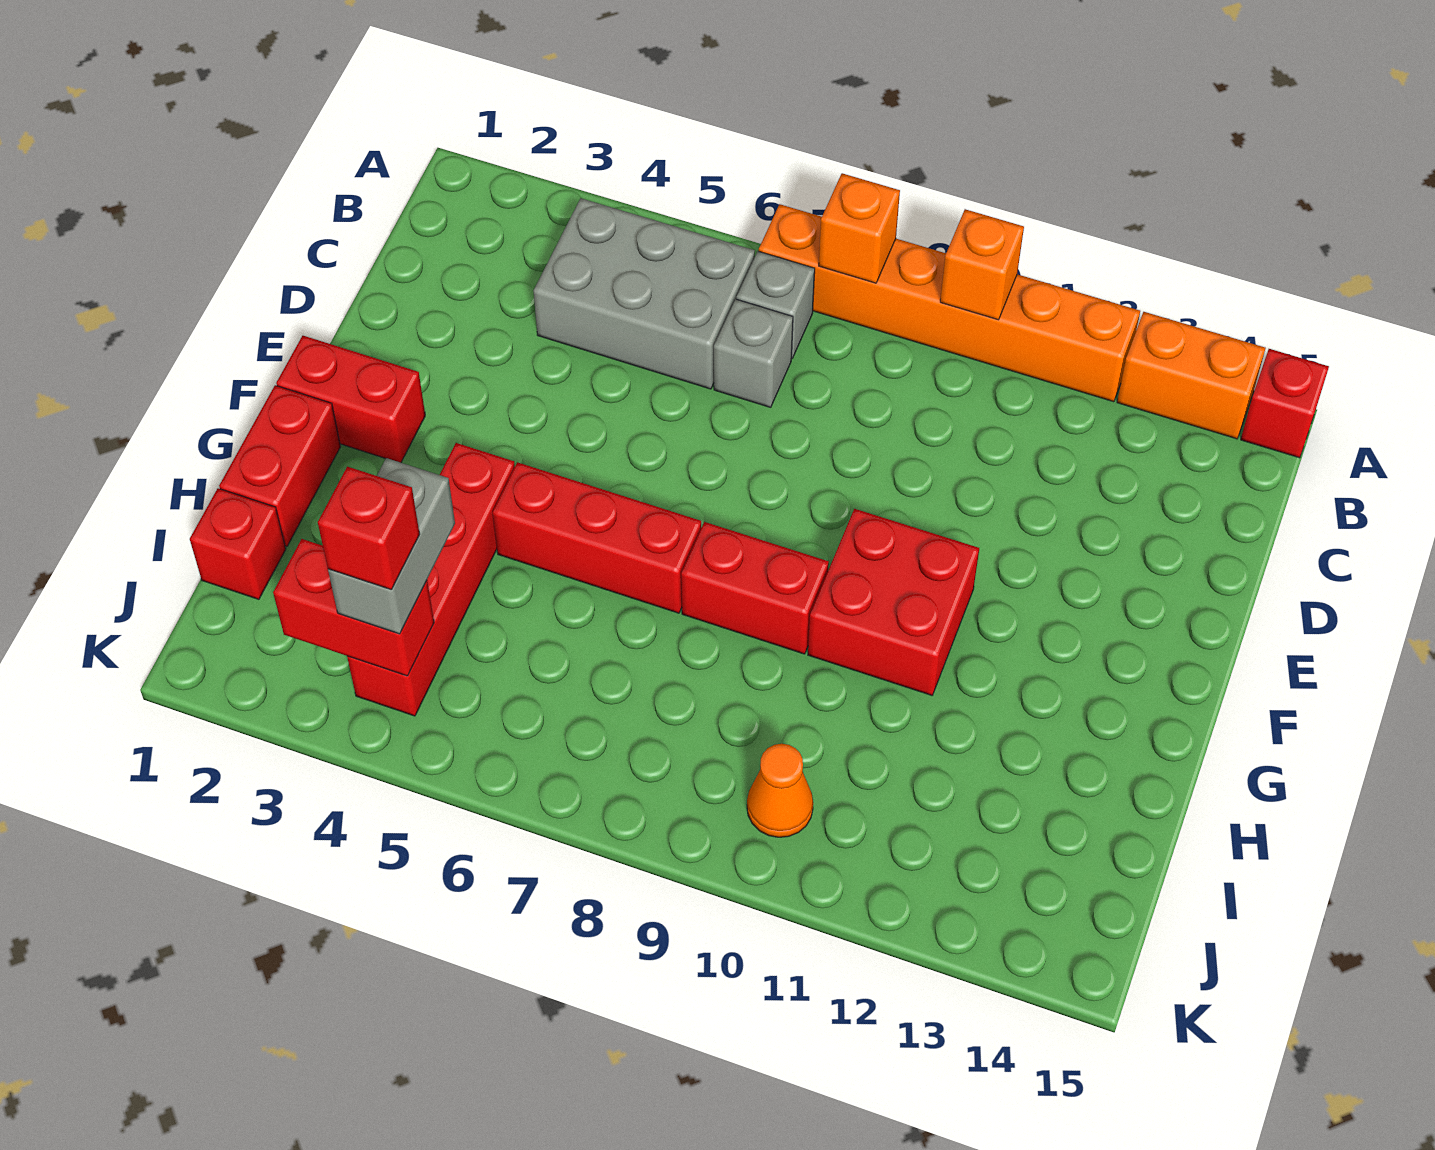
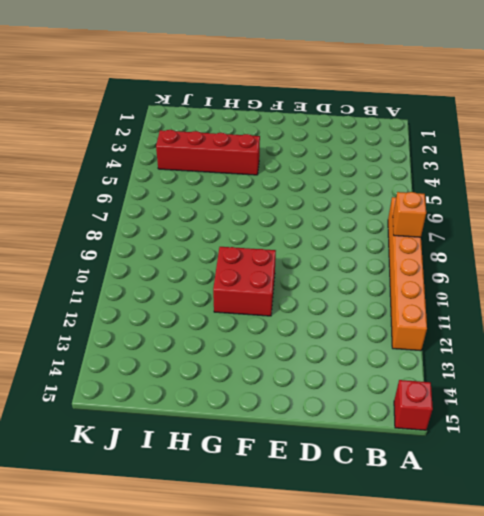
none -> orange brick A13:A14 level 1
none -> grey brick B4:C6 level 1
none -> grey brick B7 level 1

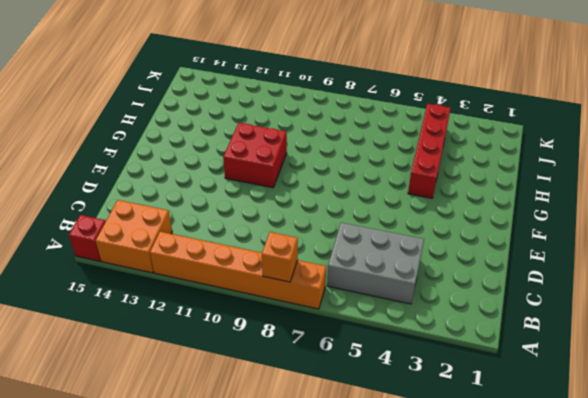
orange brick A13:B14 level 1 -> orange brick A13:A14 level 1
none -> grey brick B7 level 1
none -> grey brick C7 level 1
none -> red brick F1:F2 level 1

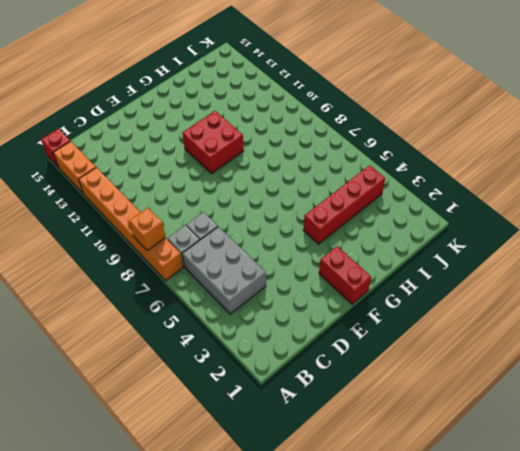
none -> red brick G1:H1 level 1
none -> red brick G5:G7 level 1
none -> red brick G8:G9 level 1

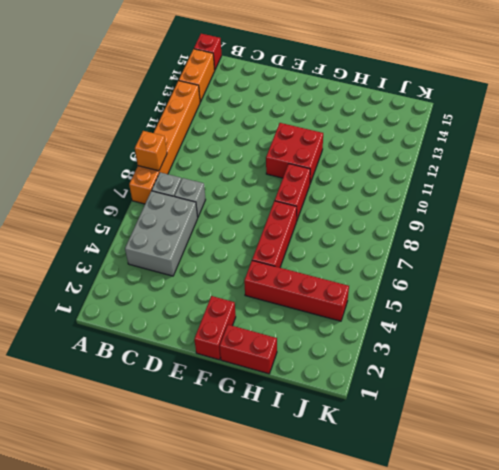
none -> red brick I1 level 1
none -> orange cone J10 level 1
none -> orange brick A10 level 2

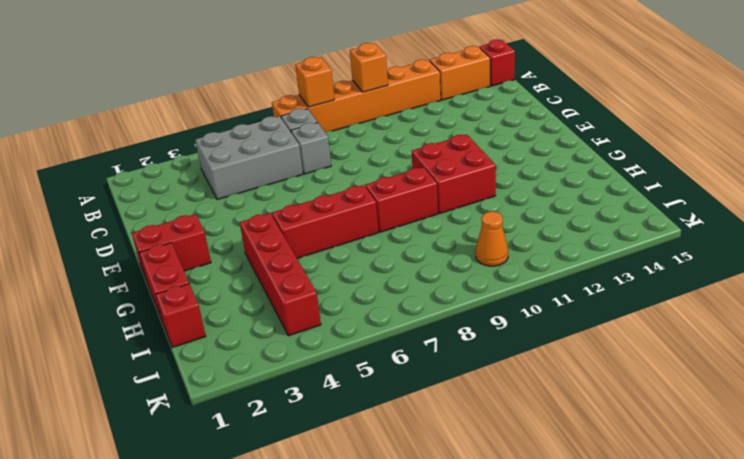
none -> red brick J3:J4 level 2
none -> grey brick I4:J4 level 3
none -> red brick J4 level 4

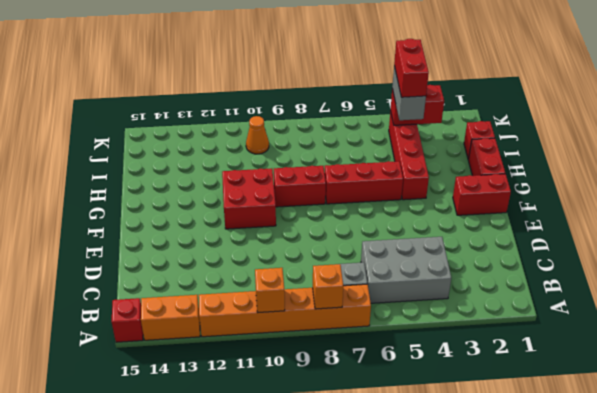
red brick I4:J4 level 4 -> red brick J4 level 4
none -> grey brick C7 level 1

